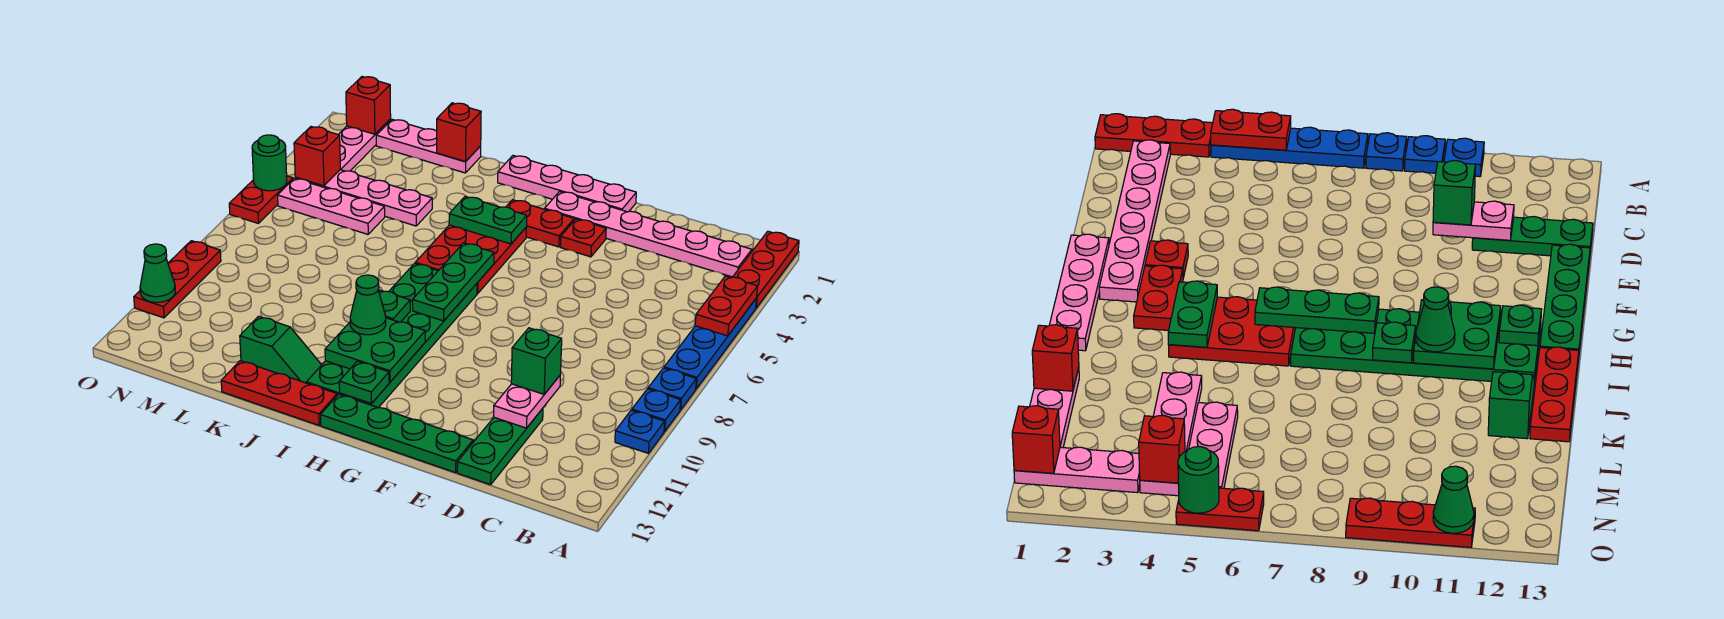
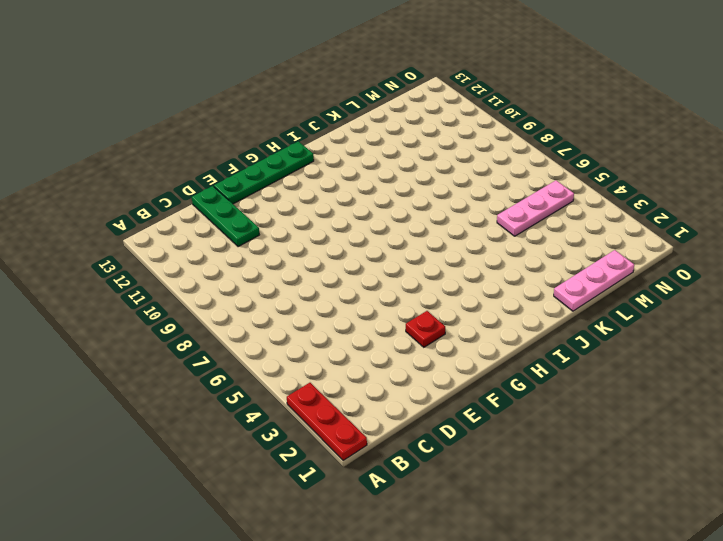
none -> blue plate A4:A7 level 1
none -> blue plate A8 level 1
none -> blue plate A9 level 1
none -> blue plate A10 level 1

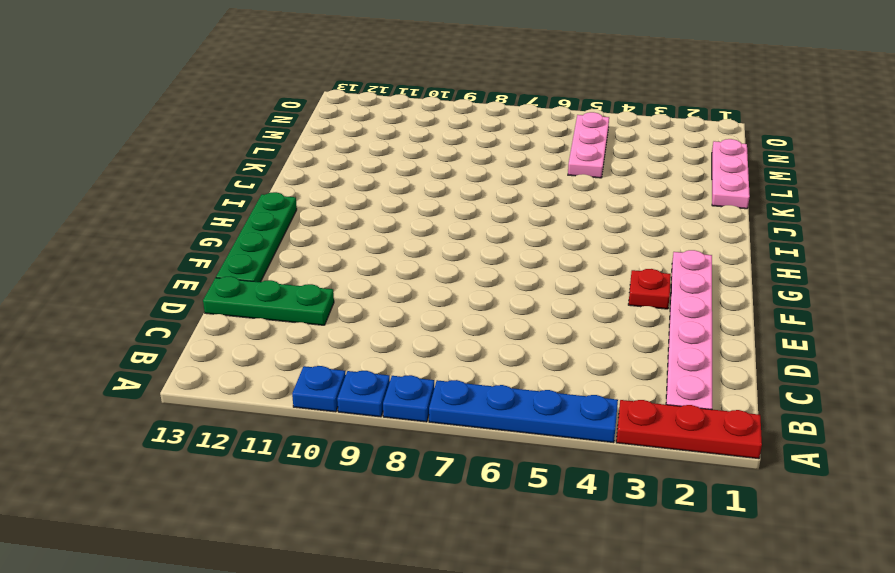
none -> pink plate F1:I1 level 1
none -> red plate G3:H3 level 1
none -> red plate H4:I6 level 1
none -> green plate H7:I12 level 1

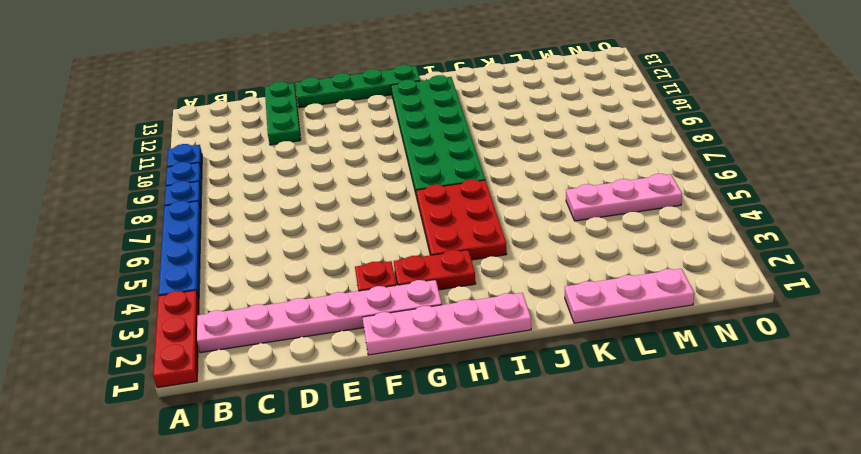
none -> red plate I13:K13 level 1
none -> green slope J12:K12 level 1 top K
none -> pink plate K4:N4 level 1
none -> pink plate N1:N3 level 1

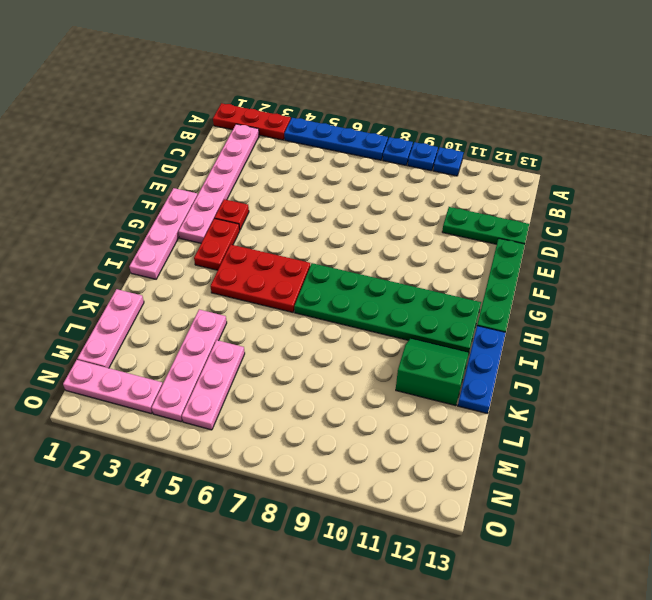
blue plate I13:K13 level 1 -> red plate I13:K13 level 1
green slope J11:K12 level 1 top K -> green slope J12:K12 level 1 top K
none -> red plate O5:O6 level 1
none -> red plate O9:O11 level 1
none -> red plate A4:A5 level 2
none -> pink plate D10:D11 level 2

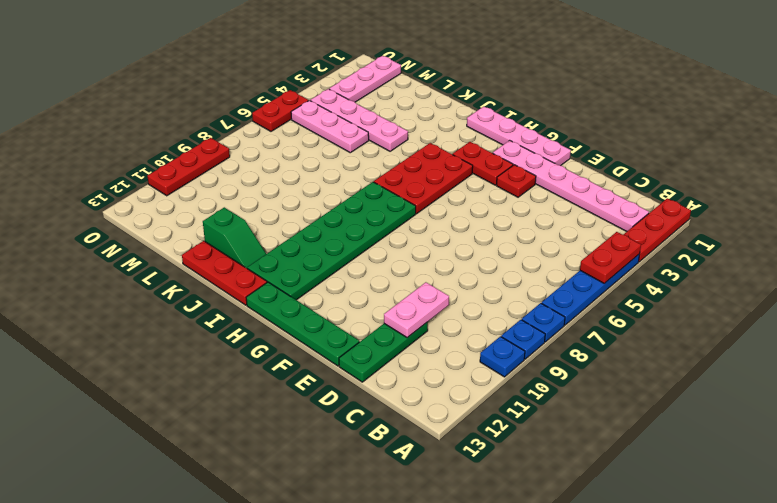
none -> pink plate K1:M1 level 1
none -> green plate H4:I4 level 2
none -> green plate H6:H8 level 2
none -> green plate H10:I11 level 2

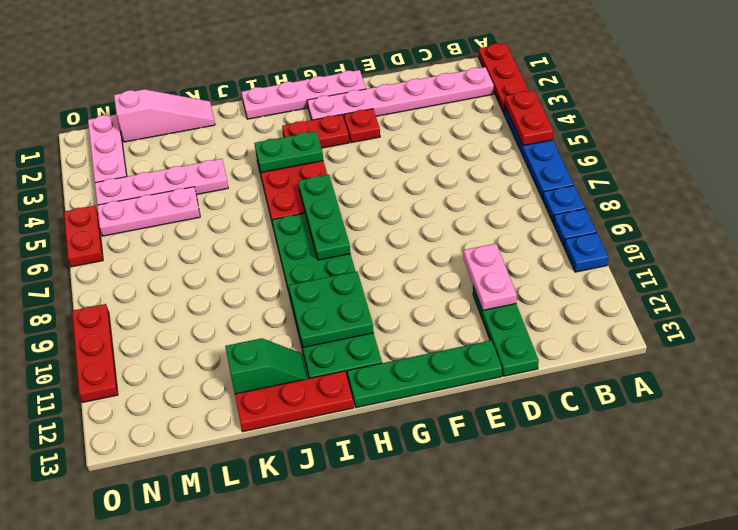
pink slope K1:M1 level 1 top M -> pink plate K1:M1 level 1
none -> green plate H12 level 2
none -> green plate I9 level 2
none -> red brick K1 level 2
none -> red brick N1 level 2

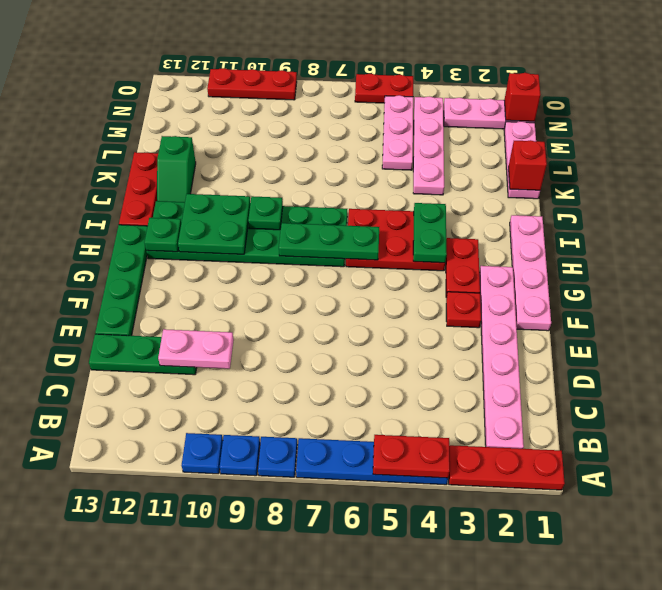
none -> red brick N4 level 2
none -> green round brick O5 level 2
none -> green cone O11 level 2
none -> green brick D10 level 3

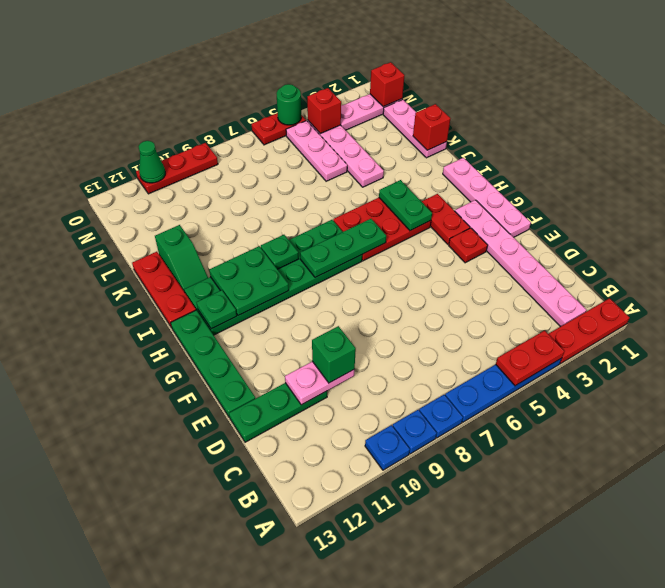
none -> green cone I10 level 3

